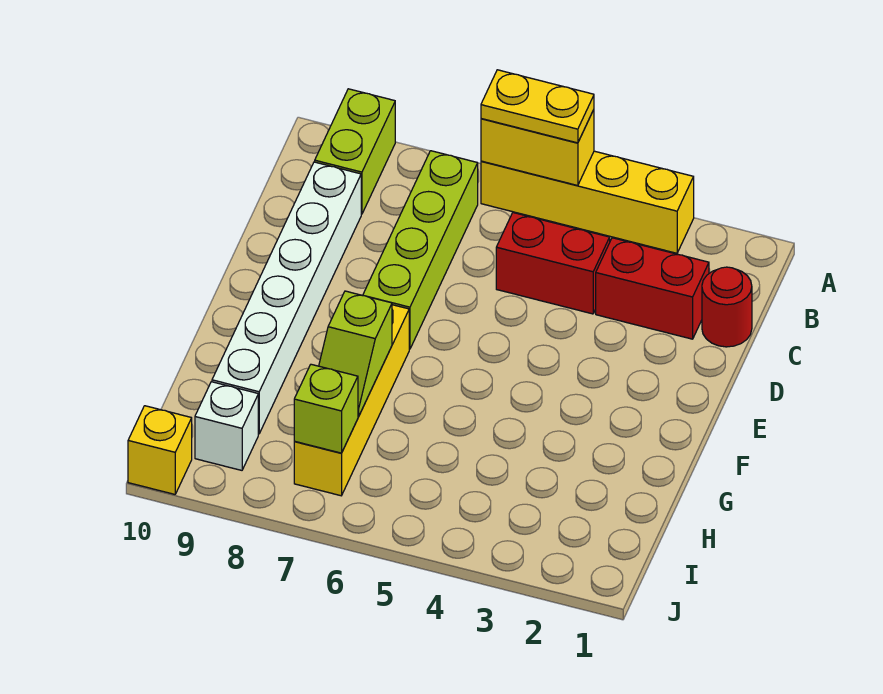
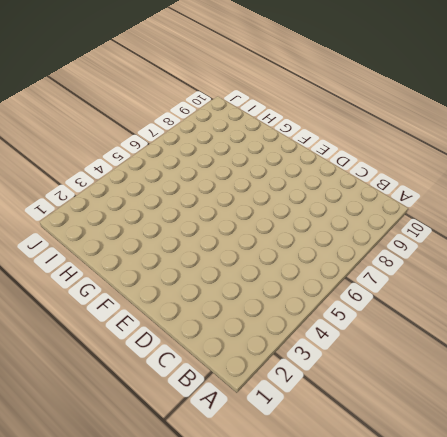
none -> yellow brick A3:A6 level 1
none -> lime brick A9:B9 level 1
none -> lime brick B7:E7 level 1

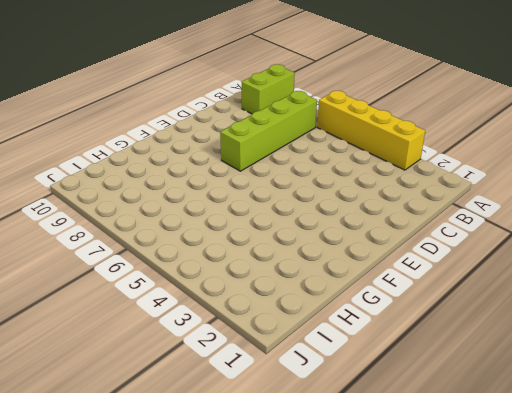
none -> red round brick C1 level 1
none -> red brick C2:C3 level 1
none -> red brick C4:C5 level 1

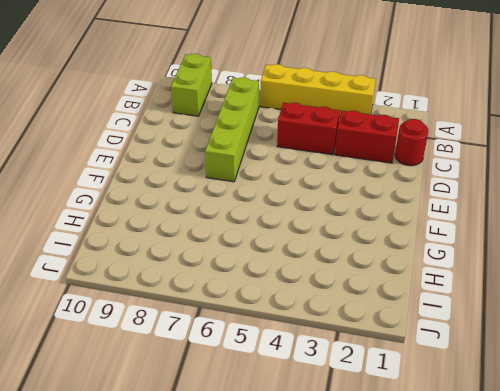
none -> white brick C9:H9 level 1
none -> yellow brick F7:I7 level 1
none -> white brick I9 level 1

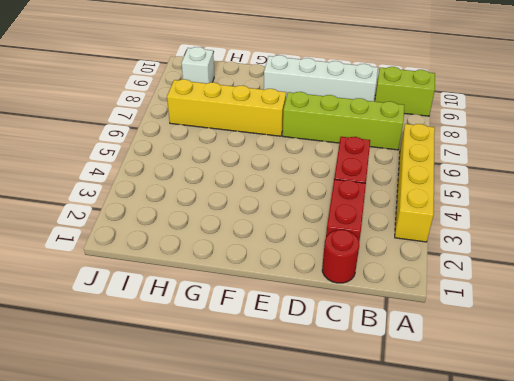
white brick C9:F9 level 1 -> white brick C9:H9 level 1
none -> yellow brick J10 level 1
none -> yellow brick A5:A6 level 2
none -> lime slope G7:H7 level 2 top G

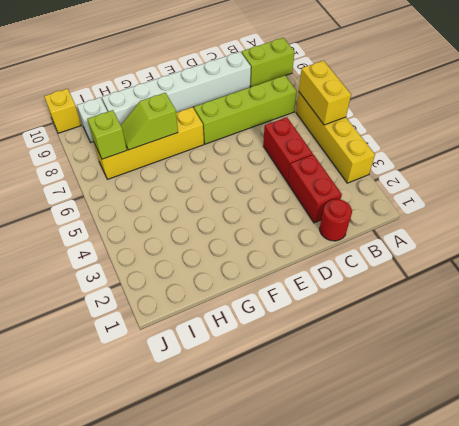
none -> yellow plate A5:A6 level 3

